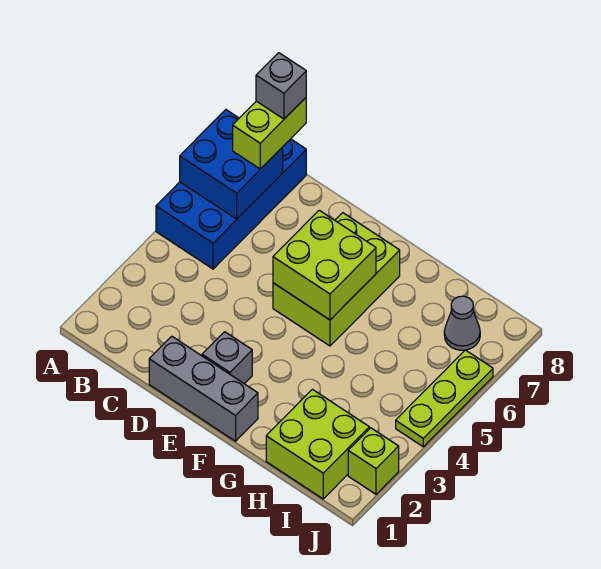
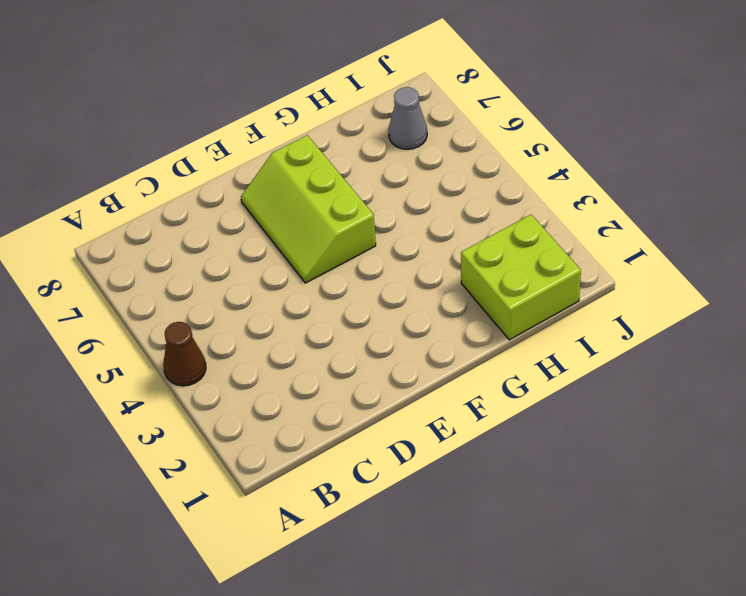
brown cone A4 level 1 -> none
lime slope E5:F7 level 1 top F -> lime brick E5:F7 level 1
none -> blue brick A5:B8 level 1
none -> grey brick D1:F1 level 1
none -> grey brick E2 level 1

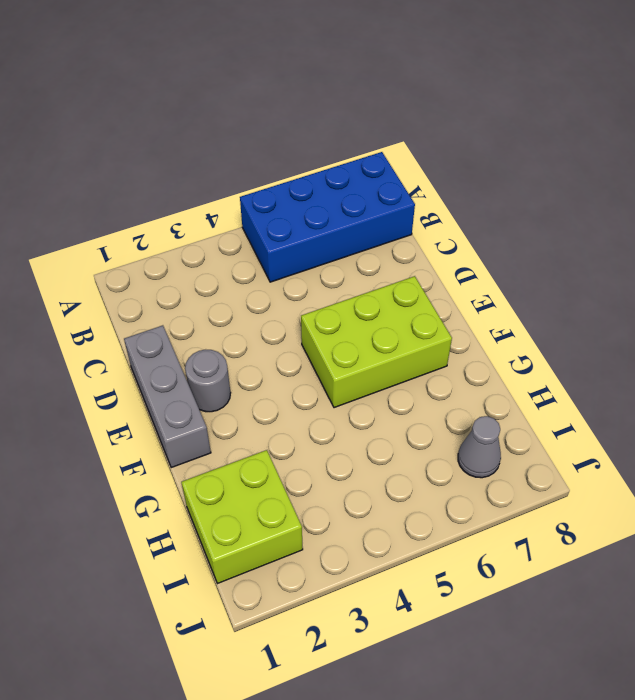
grey round brick E2 level 1 -> grey brick E2 level 1
none -> lime brick J2 level 1
none -> lime plate J4:J6 level 1
none -> blue brick A6:B7 level 2

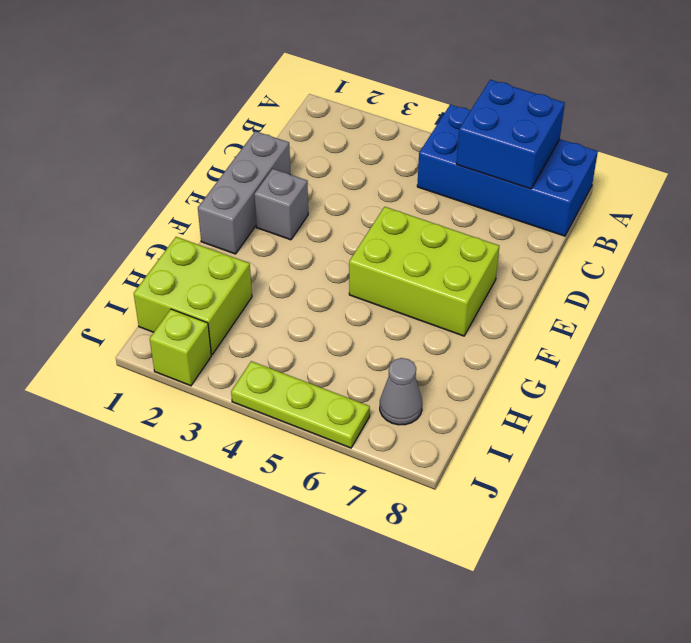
none -> lime brick E5:F6 level 2
none -> lime brick B7:B8 level 3
none -> grey brick B8 level 4

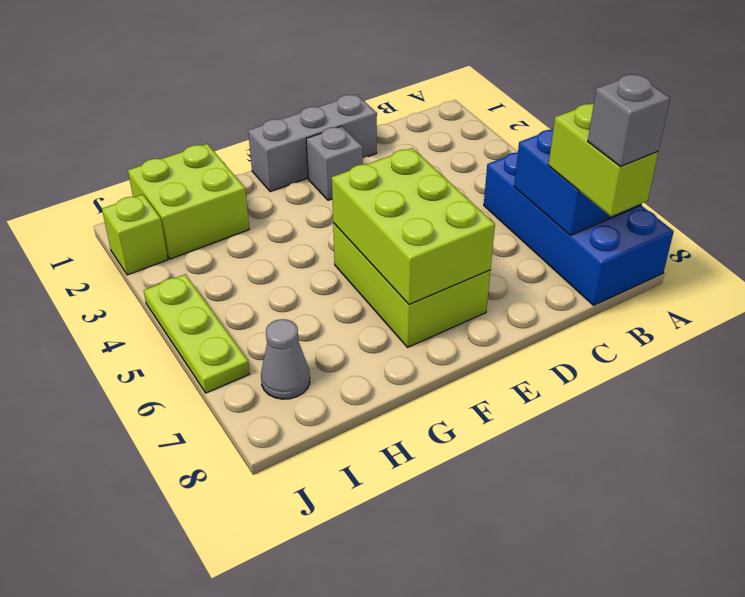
lime brick E5:F7 level 2 -> lime brick E5:F6 level 2

